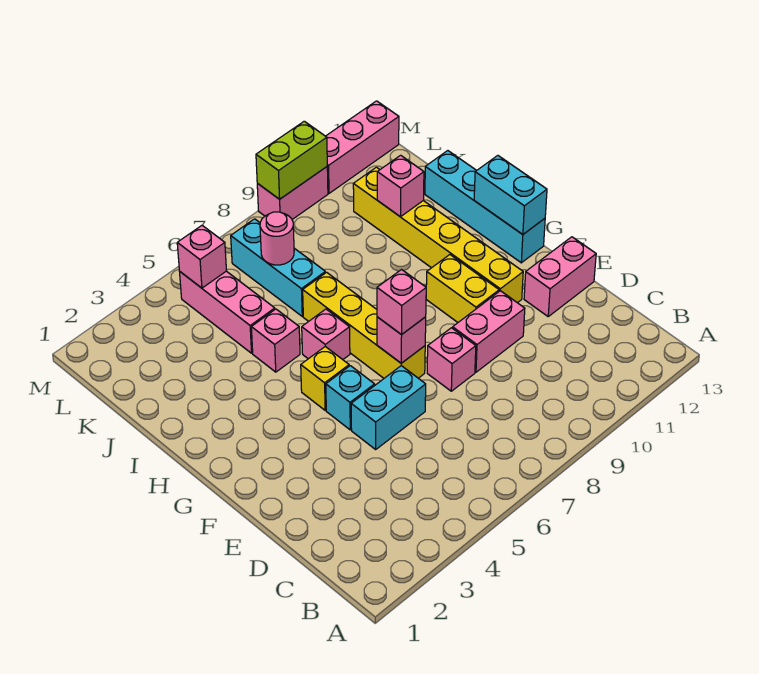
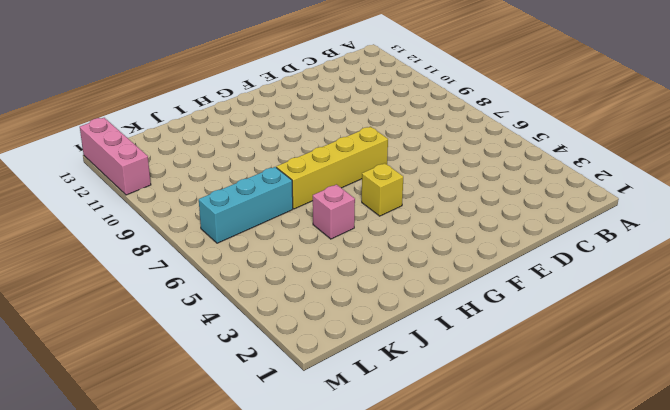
none -> cyan brick E5:E6 level 1
none -> pink brick E8 level 1
none -> pink brick E9:E10 level 1

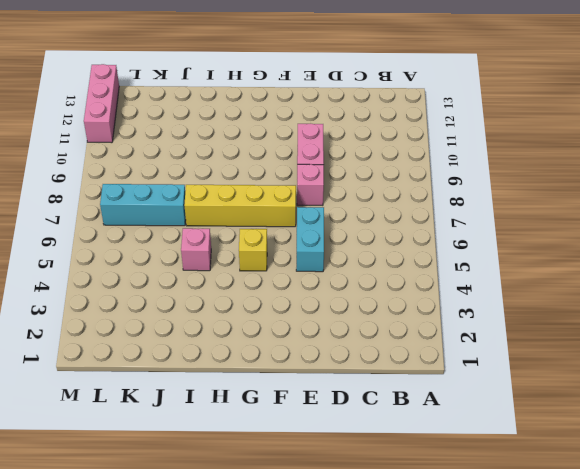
none -> pink brick E12:E13 level 1
none -> cyan brick F5 level 1
none -> yellow brick F10:G10 level 1

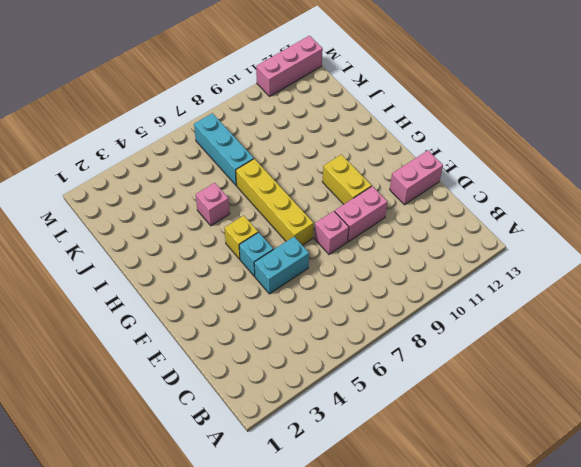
none -> yellow brick F11:K11 level 1
none -> cyan brick G13:J13 level 1
none -> pink brick H6 level 1

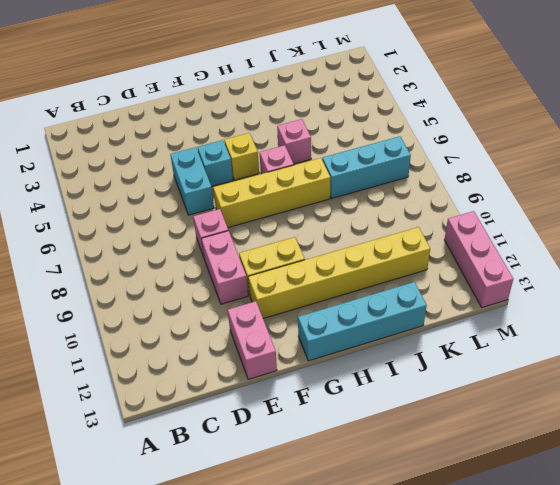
none -> pink brick J5:L5 level 1
none -> pink brick M9:M10 level 1
none -> pink brick F7 level 2

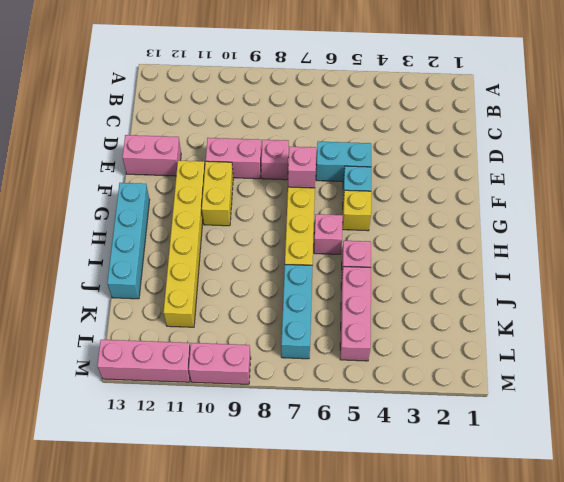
none -> cyan brick G13:H13 level 2
none -> pink brick J11 level 2
none -> pink round brick K7 level 2

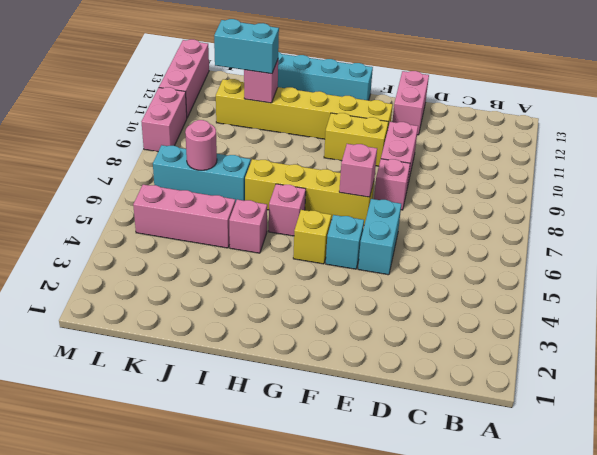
cyan brick J11:K11 level 3 -> cyan brick G13:H13 level 2
none -> pink brick L5 level 2
none -> lime brick M9:M10 level 2
none -> pink brick F7 level 3

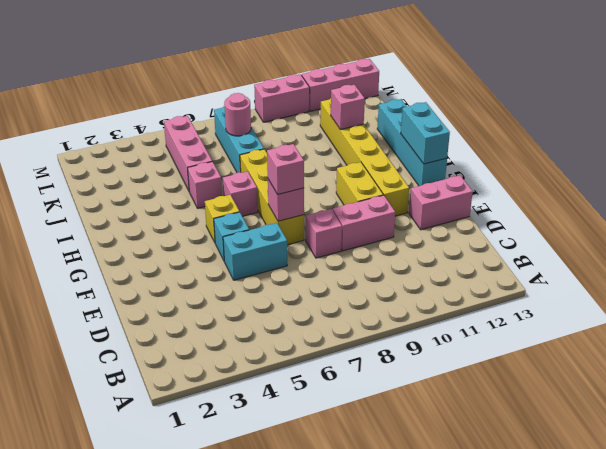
none -> pink brick L5 level 2
none -> lime brick M9:M10 level 2

